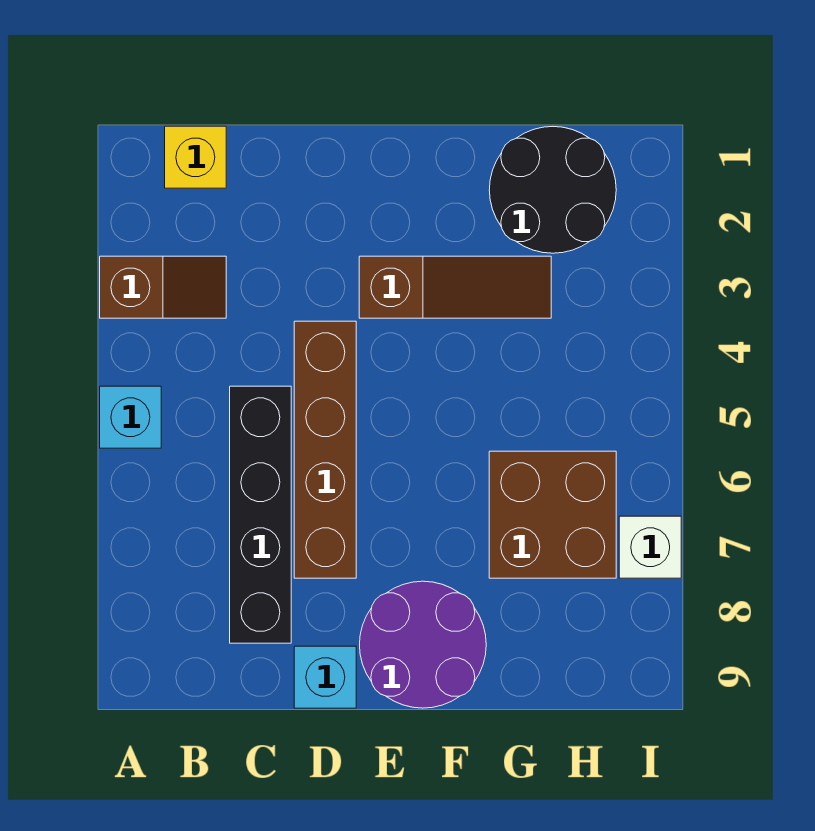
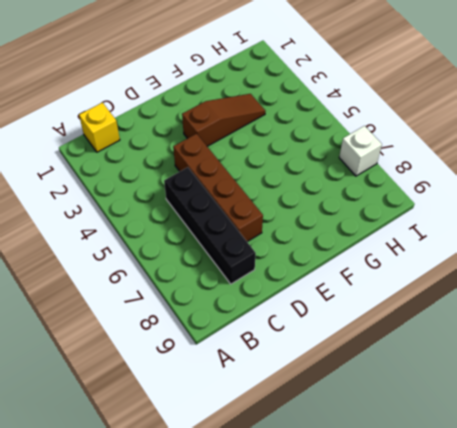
none -> brown slope A3:B3 level 1 top A
none -> cyan brick A5 level 1

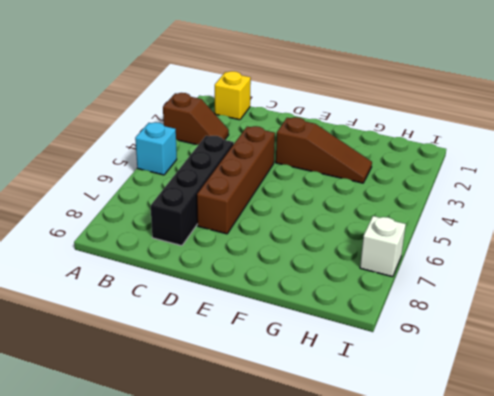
none -> cyan brick D9 level 1
none -> purple round brick E8:F9 level 1

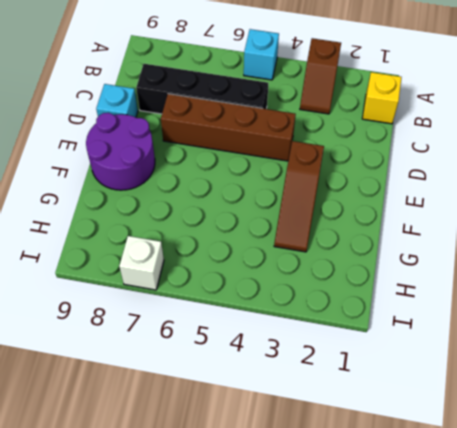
none -> black round brick G1:H2 level 1
none -> brown brick G6:H7 level 1

